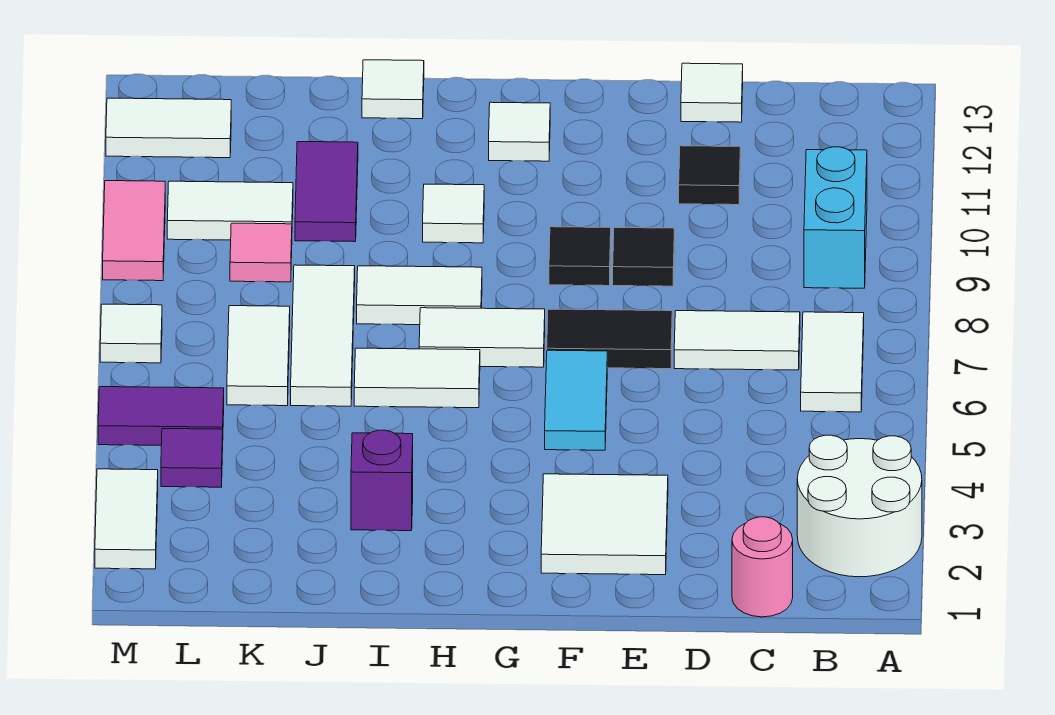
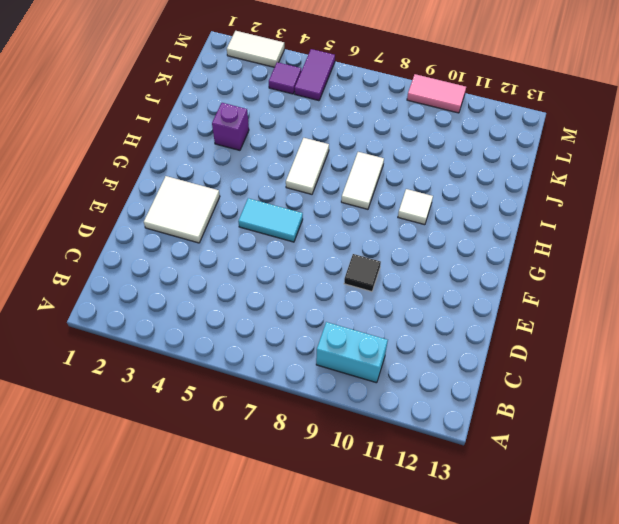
none -> white round brick A2:B3 level 1
none -> white tile B6:B7 level 1
none -> pink round brick C1 level 1
none -> white tile C7:D7 level 1

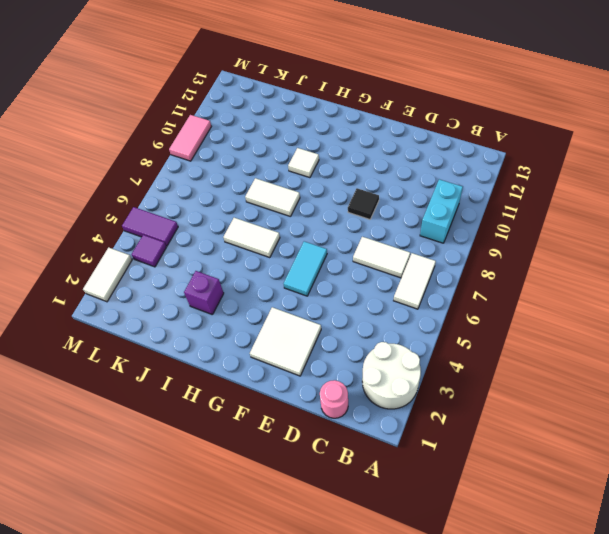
none -> black tile D11 level 1
none -> white tile D13 level 1
none -> black tile E7:F7 level 1
none -> black tile F9 level 1

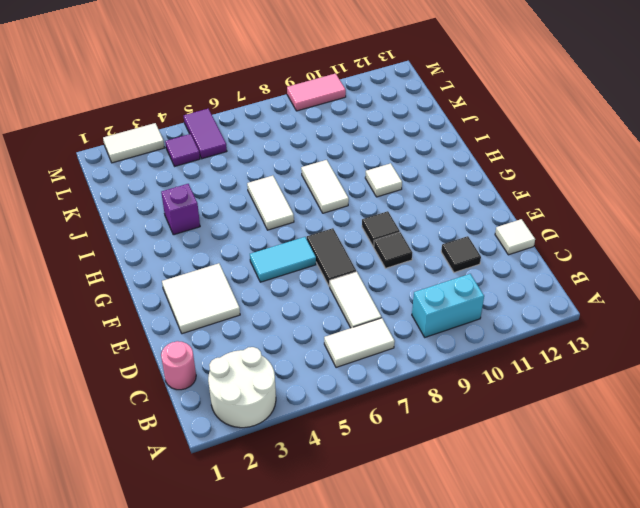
none -> white tile G7:H7 level 1
none -> white tile G12 level 1
none -> white tile I13 level 1
none -> white tile J6:J8 level 1

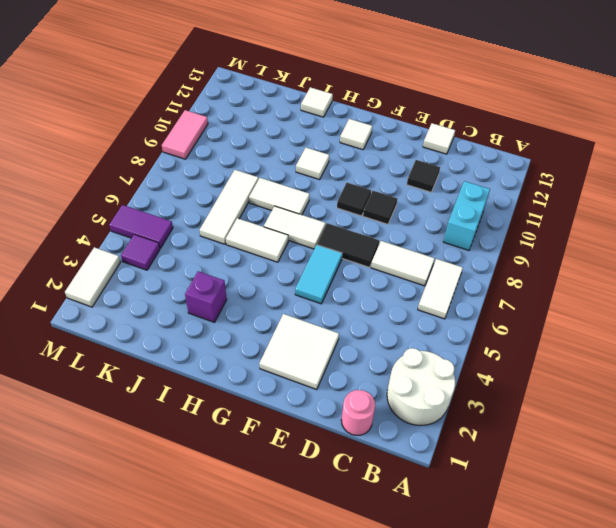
none -> purple tile J10:J11 level 1
none -> white tile K6:K7 level 1
none -> pink tile K9 level 1
none -> white tile K10:L10 level 1

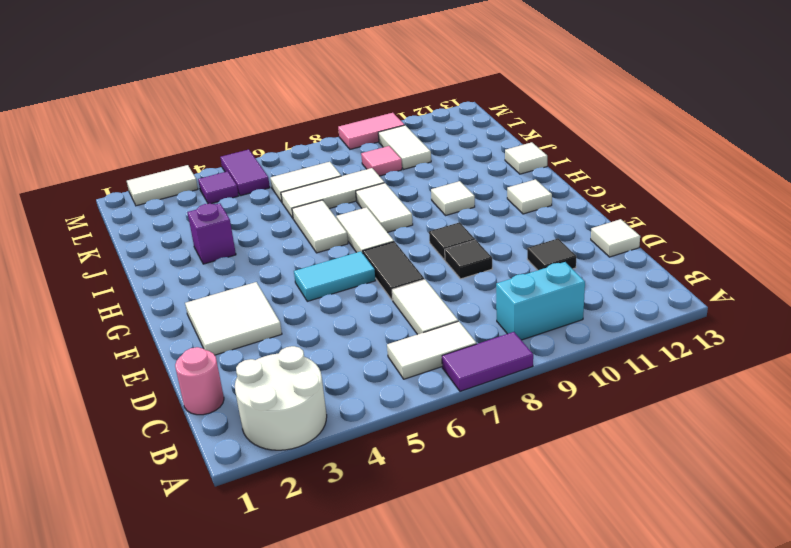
purple tile A7:A8 level 1 -> purple tile J10:J11 level 1
none -> white tile L12:M12 level 1
none -> white tile M7 level 1

